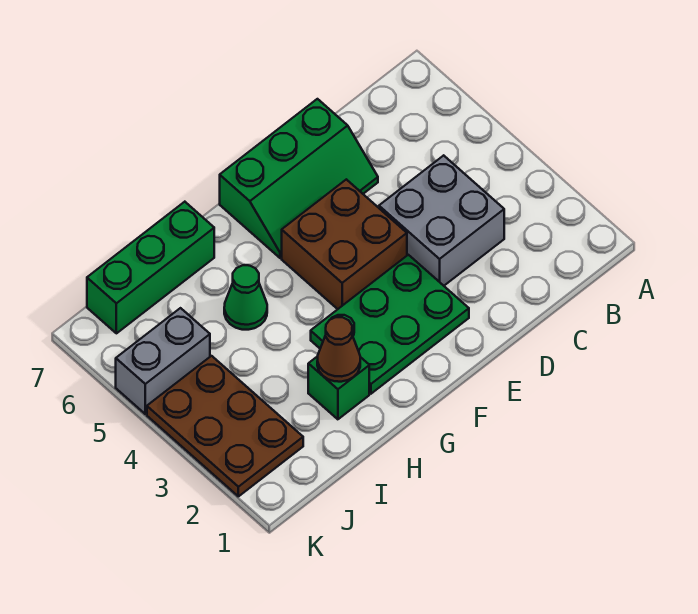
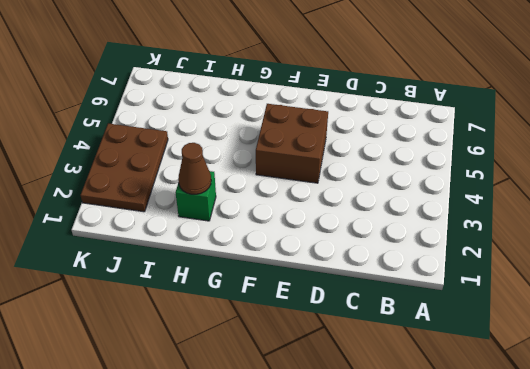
none -> grey brick C3:D4 level 1
none -> green slope D6:F7 level 1 top 7

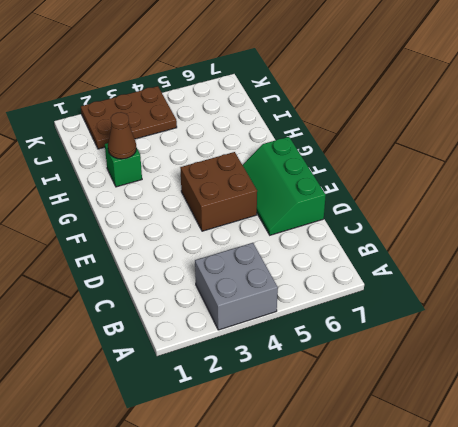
grey brick A3:B4 level 1 -> grey brick C3:D4 level 1
none -> green plate E2:G3 level 1
none -> green cone H5 level 1

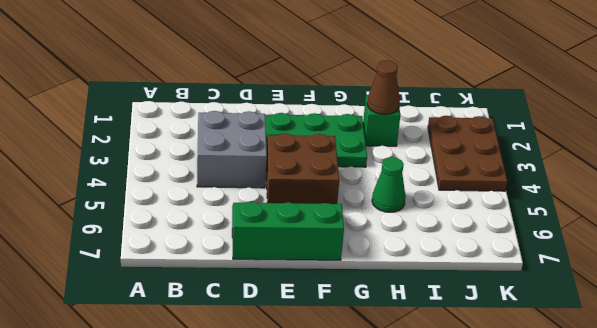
none -> green brick H7:J7 level 1
none -> grey brick J5:K5 level 1

